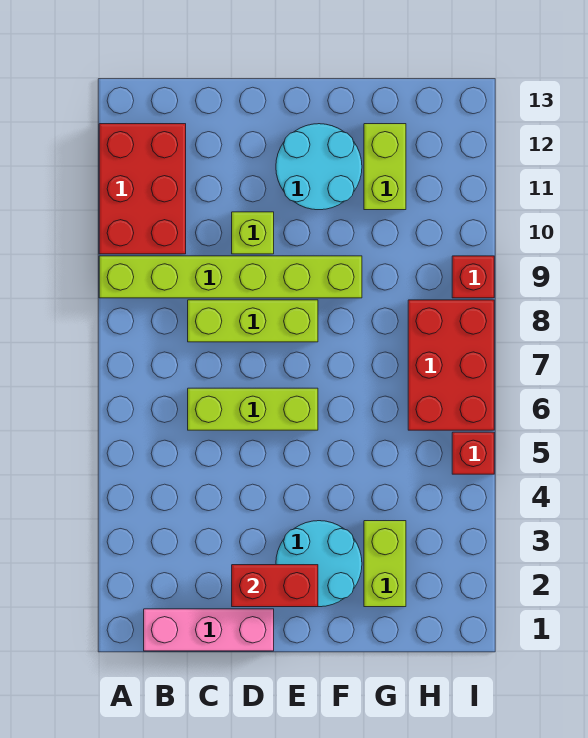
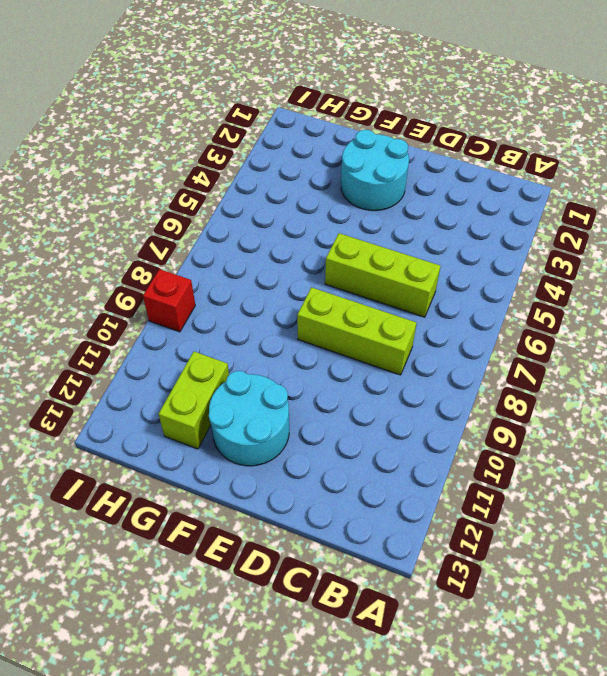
none -> lime brick A9:F9 level 1
none -> red brick A10:B12 level 1
none -> pink brick B1:D1 level 1

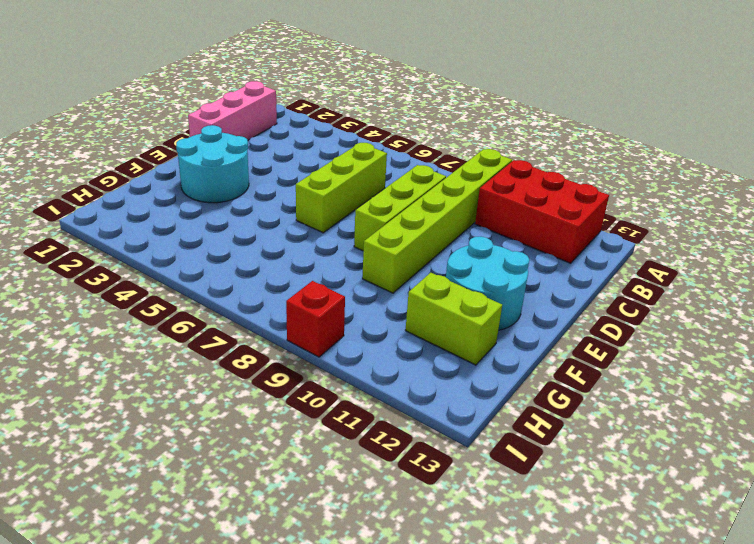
none -> lime brick D10 level 1
none -> lime brick G2:G3 level 1
none -> red brick H6:I8 level 1

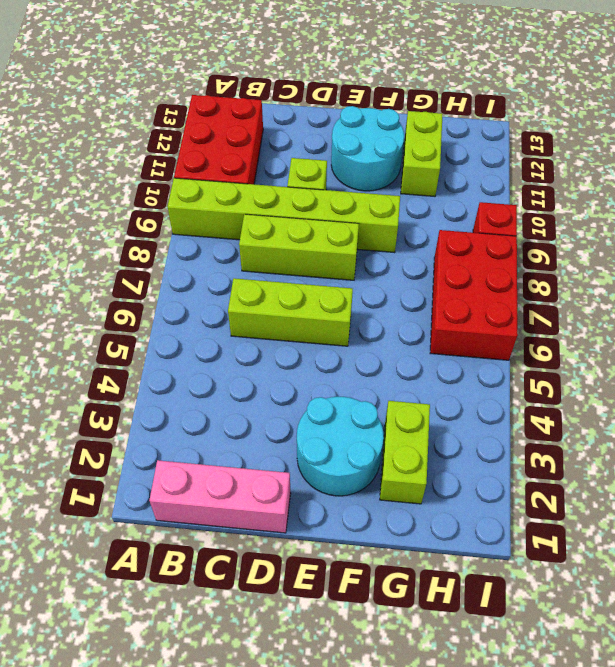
none -> red brick I5 level 1
none -> red brick D2:E2 level 2

